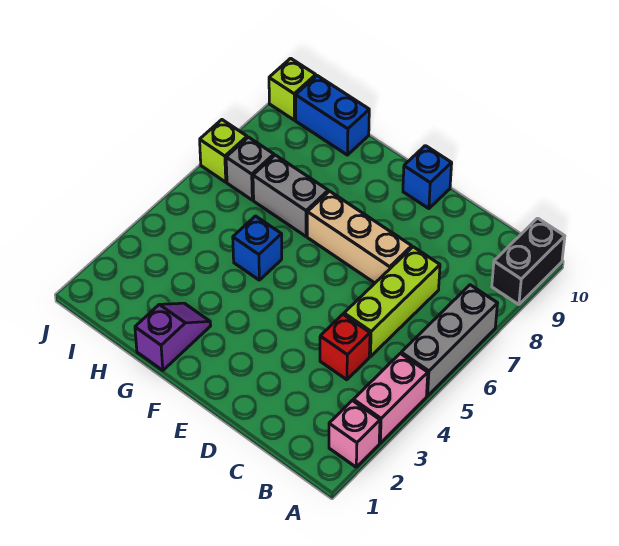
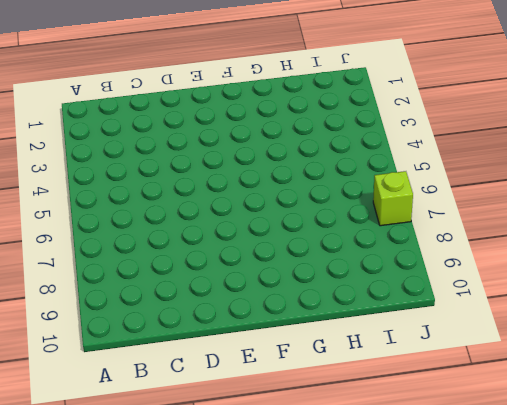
none -> pink brick A2 level 1
none -> pink brick A3:A4 level 1
none -> grey brick A5:A7 level 1

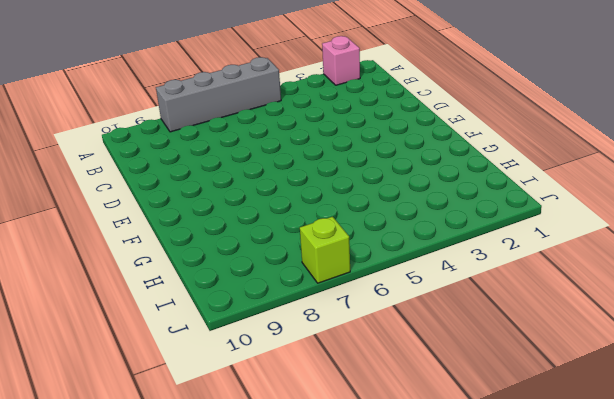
grey brick A5:A8 level 1 -> grey brick A5:A7 level 1
none -> pink brick A3:A4 level 1
none -> black brick A9:A10 level 1
none -> red brick C4 level 1

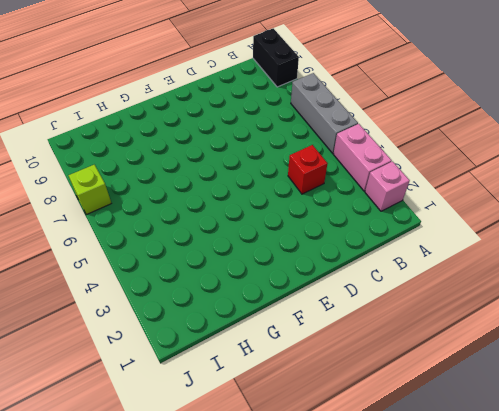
none -> lime brick C5:C7 level 1
none -> tan brick D7:F7 level 1
none -> blue brick E10 level 1

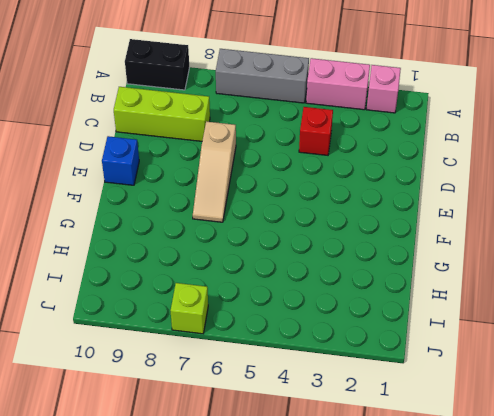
lime brick C8:C10 level 1 -> lime brick C5:C7 level 1
tan slope D7:F7 level 1 top D -> tan brick D7:F7 level 1
none -> purple slope G1:G2 level 1 top 1
none -> blue brick G5 level 1
none -> grey brick G7:H7 level 1

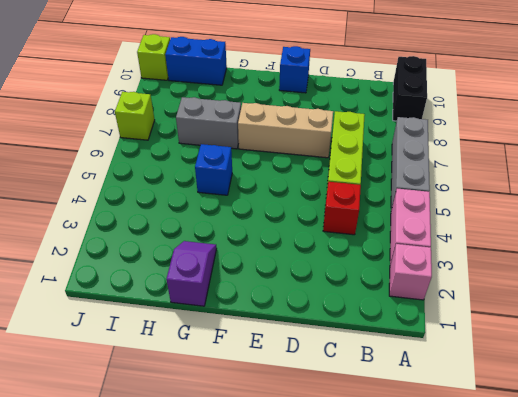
none -> grey brick I7 level 1

